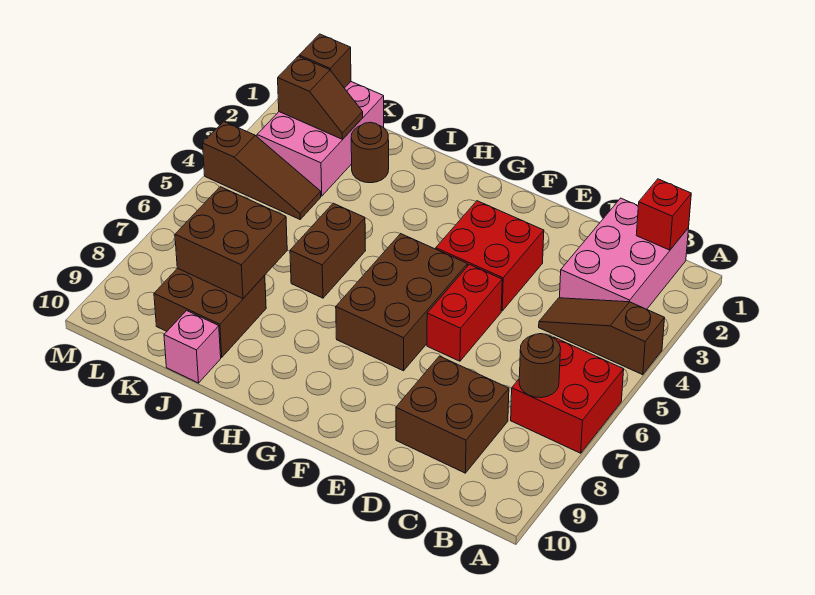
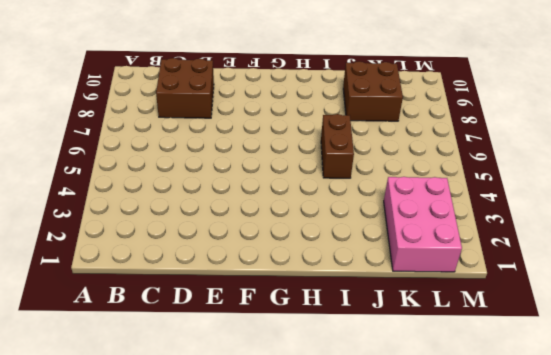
none -> brown slope A4:C4 level 1 top A
none -> red brick A6:B7 level 1
none -> pink brick B1:C3 level 1

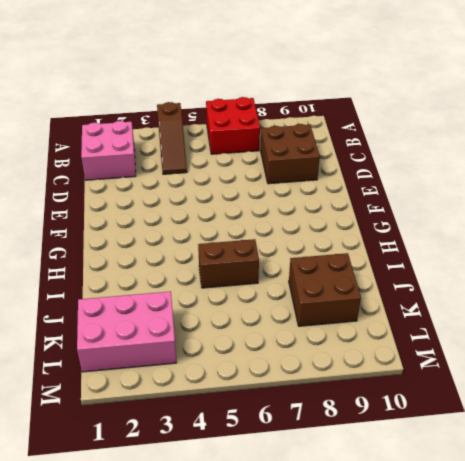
pink brick B1:C2 level 1 -> pink brick B1:C3 level 1
none -> red brick E3:F4 level 1
none -> red brick E5:E6 level 1
none -> brown brick F5:G7 level 1

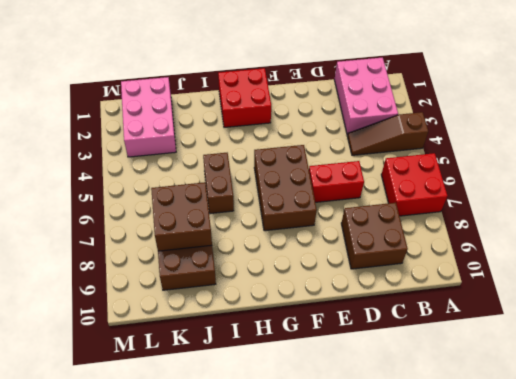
red brick D6:E6 level 1 -> red brick E5:E6 level 1
red brick G1:H2 level 1 -> red brick E3:F4 level 1
none -> brown round brick J2 level 1
none -> pink brick J10 level 1
none -> brown slope K4:M4 level 1 top M

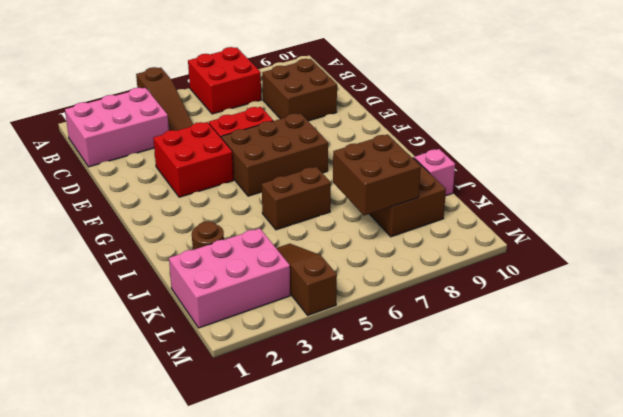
none -> red brick B1 level 2
none -> brown round brick B7 level 2
none -> brown slope K2:L2 level 2 top L

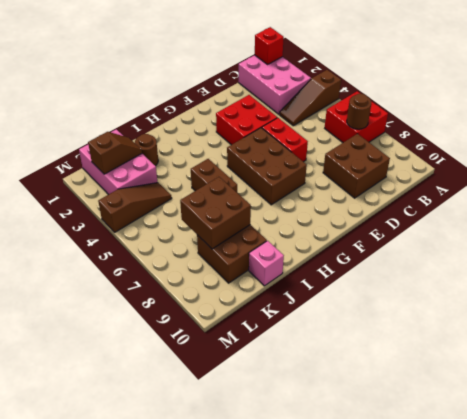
none -> brown brick L1 level 2

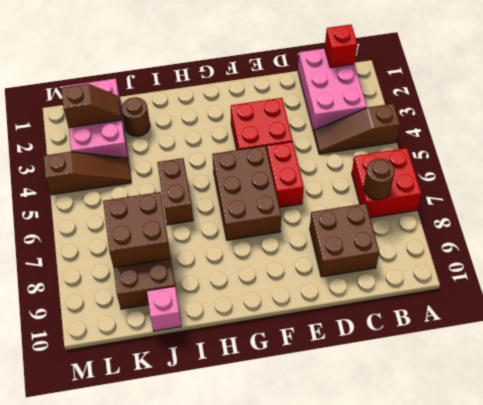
none -> brown brick L1 level 2

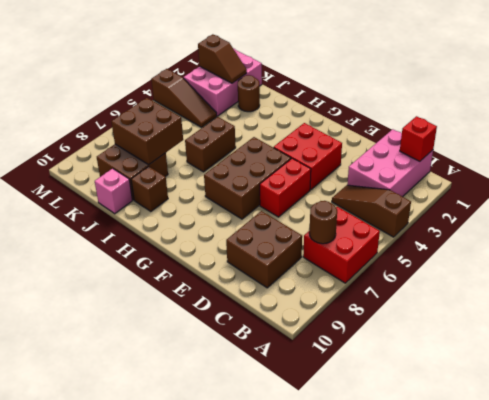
brown brick I9 level 1 -> brown brick L1 level 2

